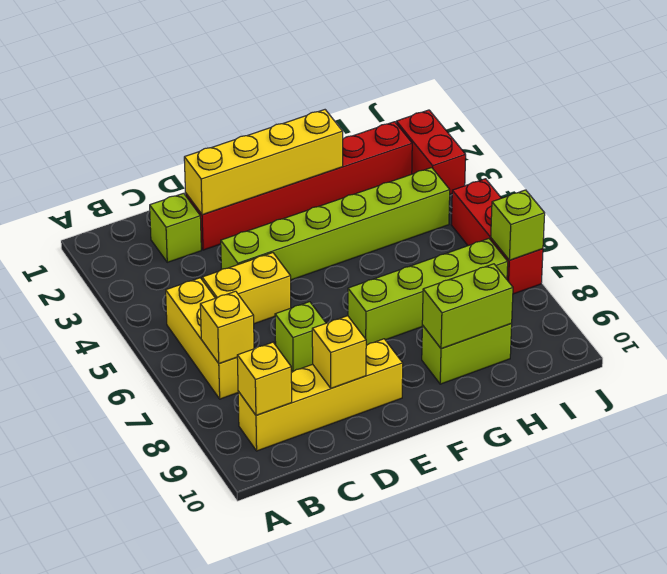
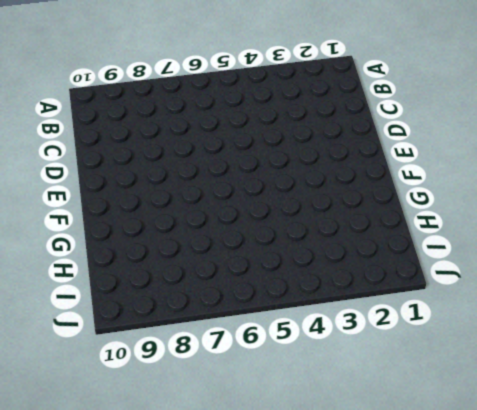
none -> yellow brick B5:B7 level 1
none -> yellow brick B9:E9 level 1
none -> lime brick C2 level 1

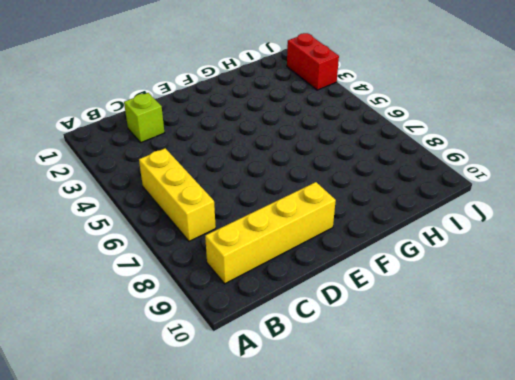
none -> yellow brick C5:D5 level 1
none -> red brick D2:I2 level 1
none -> lime brick D4:I4 level 1

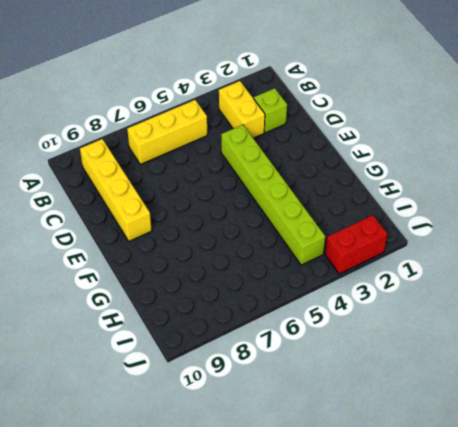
yellow brick B3:C3 level 1 -> yellow brick C5:D5 level 1
none -> red brick D2:I2 level 1
none -> lime brick D7 level 1
none -> lime brick F7:I7 level 1

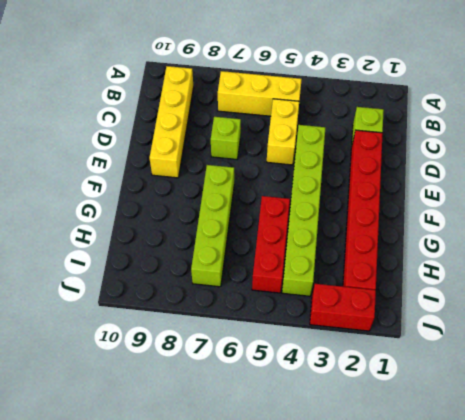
red brick G5:I5 level 1 -> red brick J5:J7 level 1
none -> lime brick G9:H9 level 1
none -> yellow brick B7 level 2
none -> yellow brick B9 level 2

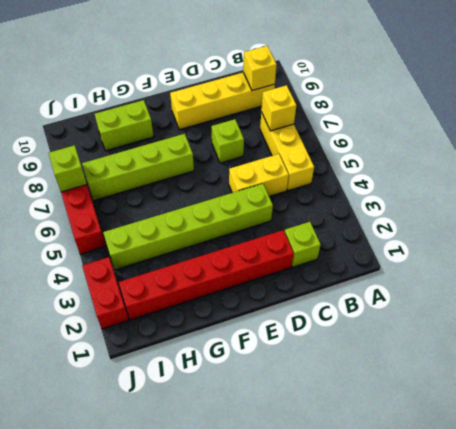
none -> yellow brick D2:G2 level 2
none -> yellow brick D9 level 2
none -> lime brick G9:H9 level 2

